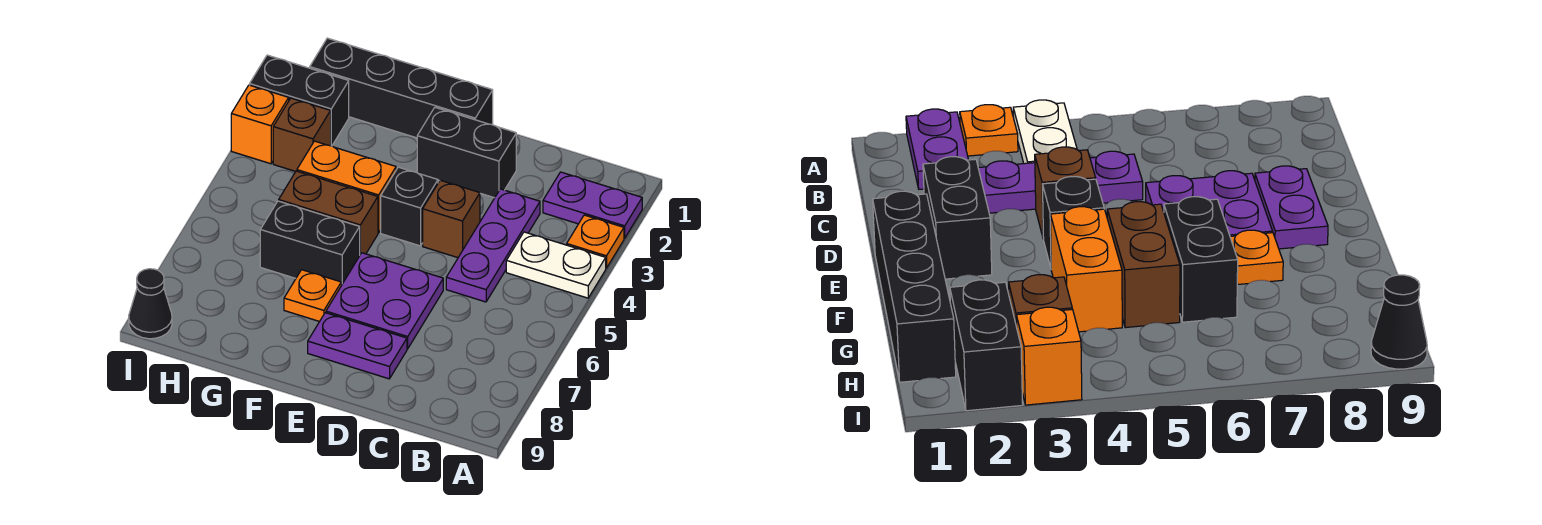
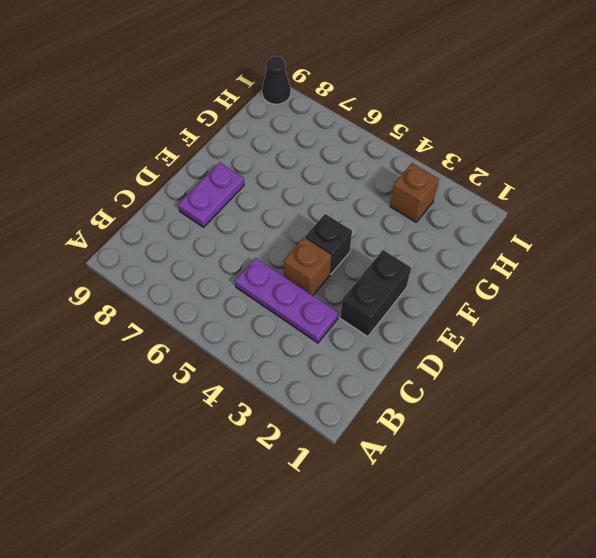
none -> purple plate A2:B2 level 1
none -> orange plate A3 level 1
none -> white plate A4:B4 level 1

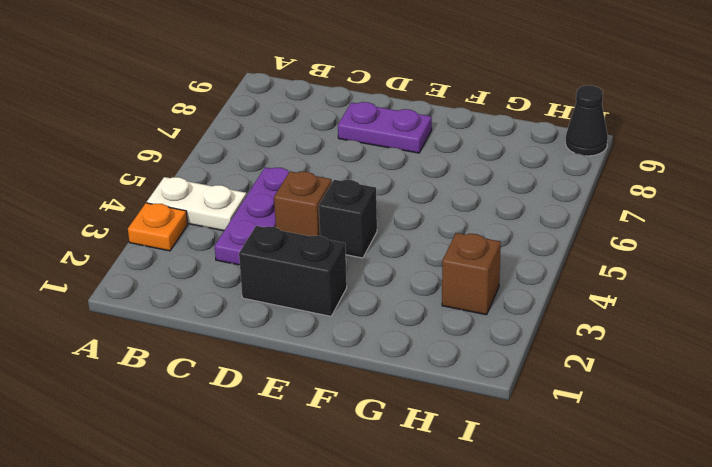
none -> purple plate A2:B2 level 1
none -> purple plate D6:E7 level 1
none -> black brick E1:H1 level 1

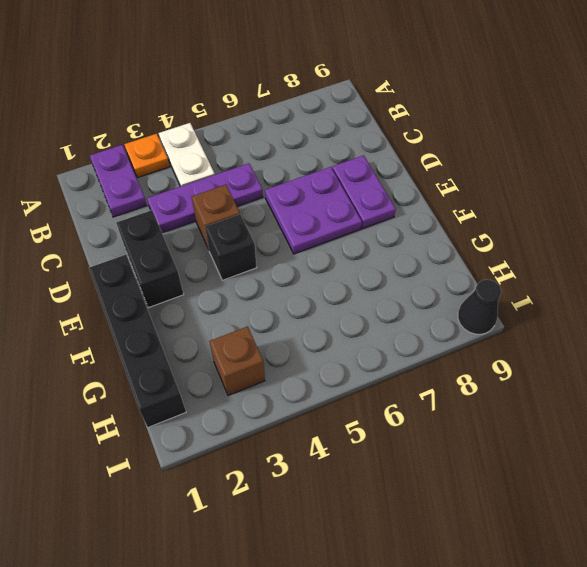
none -> orange brick F4:G4 level 1
none -> brown brick F5:G5 level 1
none -> black brick F6:G6 level 1

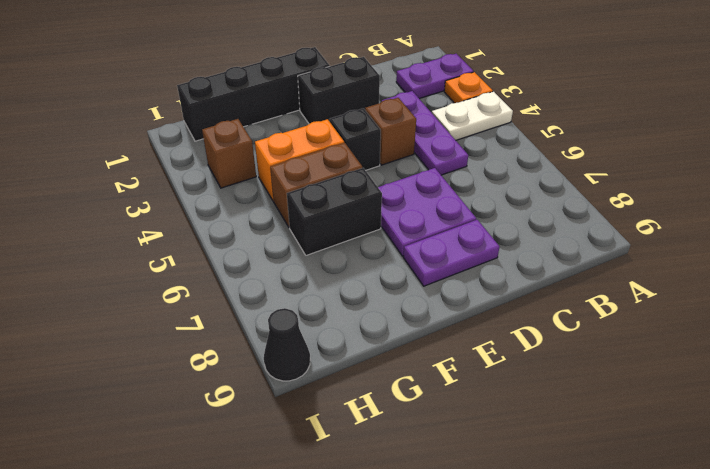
none -> orange plate F7 level 1
none -> black brick H2:I2 level 1
none -> orange brick I3 level 1

